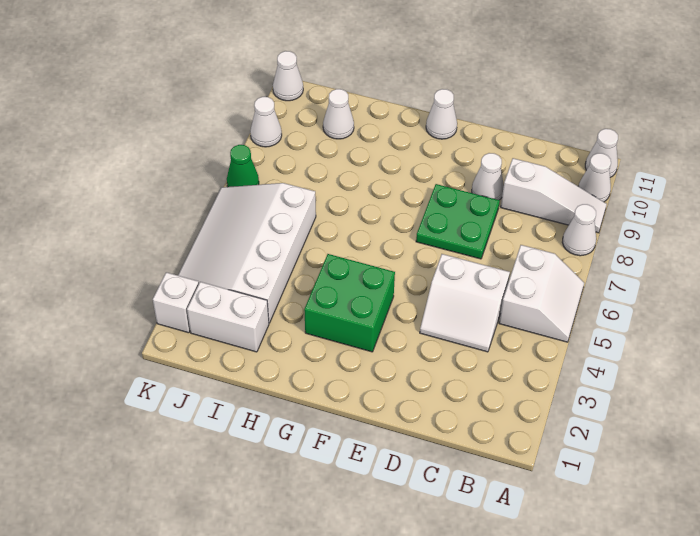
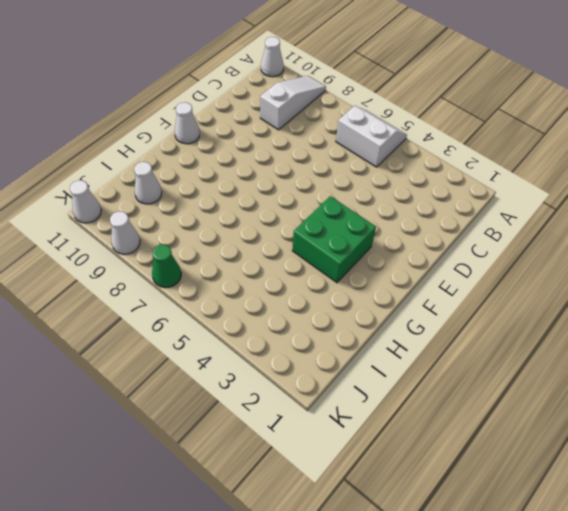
none -> white cone A8 level 1
none -> white cone A10 level 1
none -> white slope C4:D5 level 1 top 5

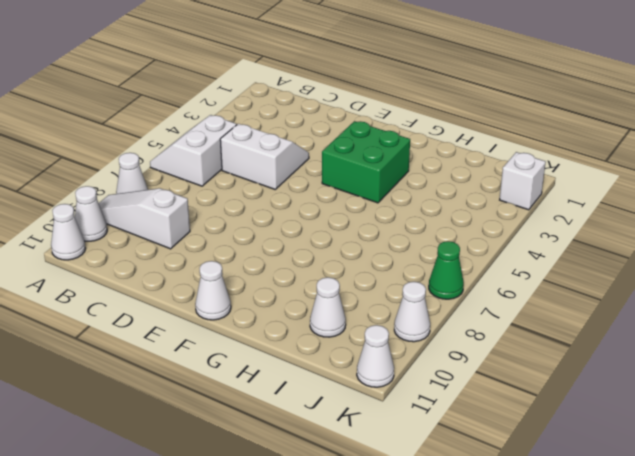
none -> green plate D7:E8 level 1
none -> white cone D9 level 1
none -> white brick I2:J2 level 1

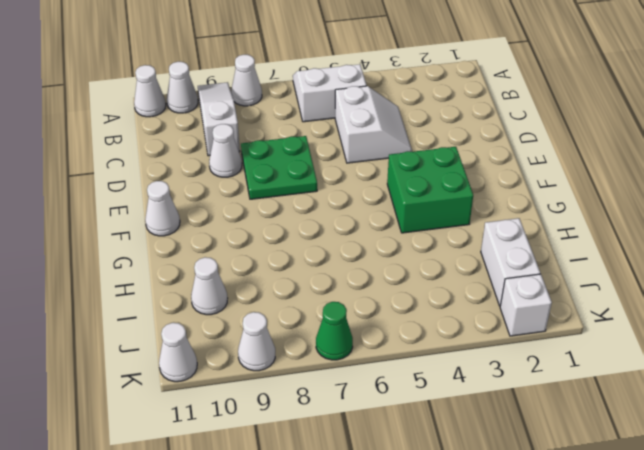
none -> white slope I3:K6 level 1 top I

